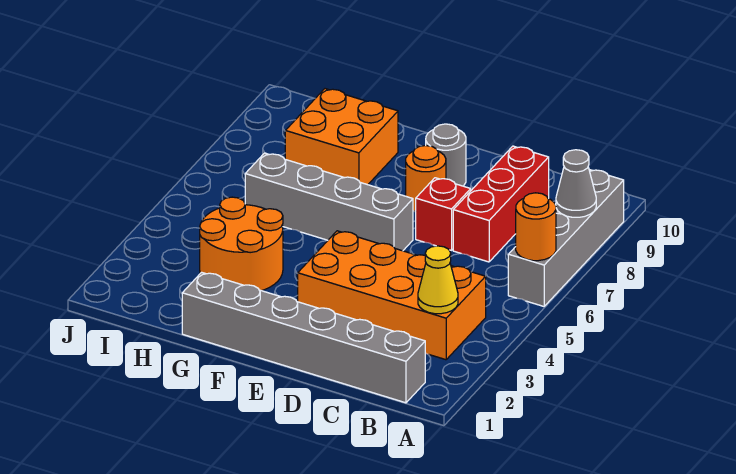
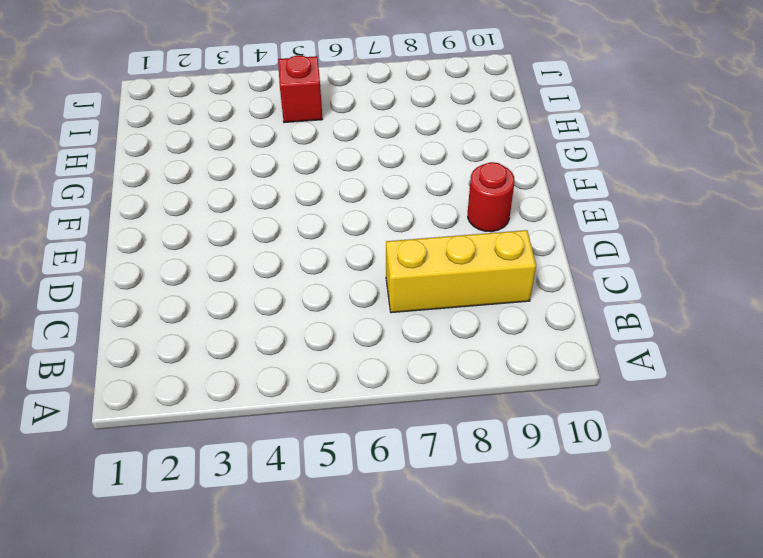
yellow brick C7:C9 level 1 -> red brick C7:C9 level 1
red round brick E9 level 1 -> grey round brick E9 level 1
red brick I5 level 1 -> red brick D7 level 1
none -> grey brick A6:A9 level 1
none -> grey brick B1:G1 level 1
none -> orange brick B3:E4 level 1

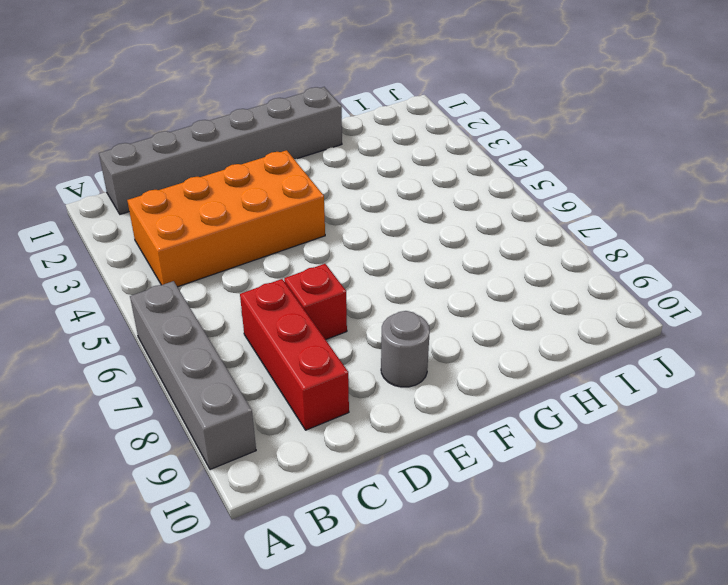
none -> grey brick E6:H6 level 1
none -> orange round brick E8 level 1
none -> orange round brick G3:H4 level 1

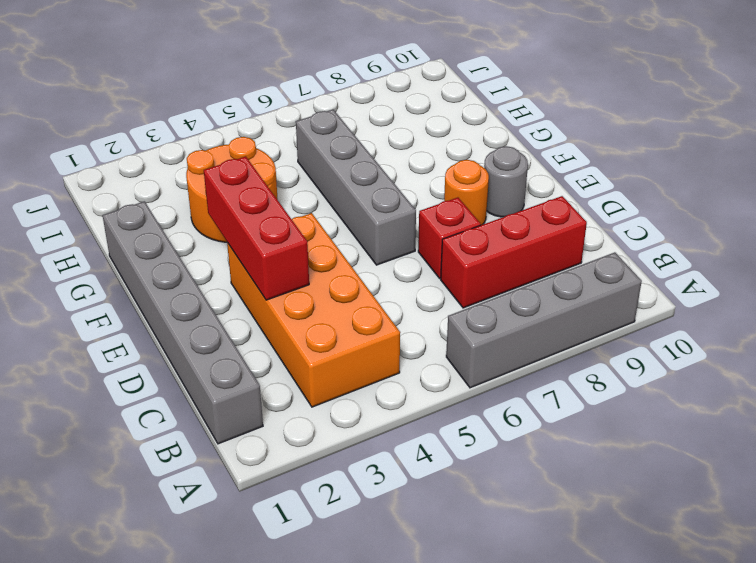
red brick D3:F3 level 2 -> none
none -> orange brick G8:H9 level 1
none -> orange round brick A6 level 2
none -> grey cone A8 level 2

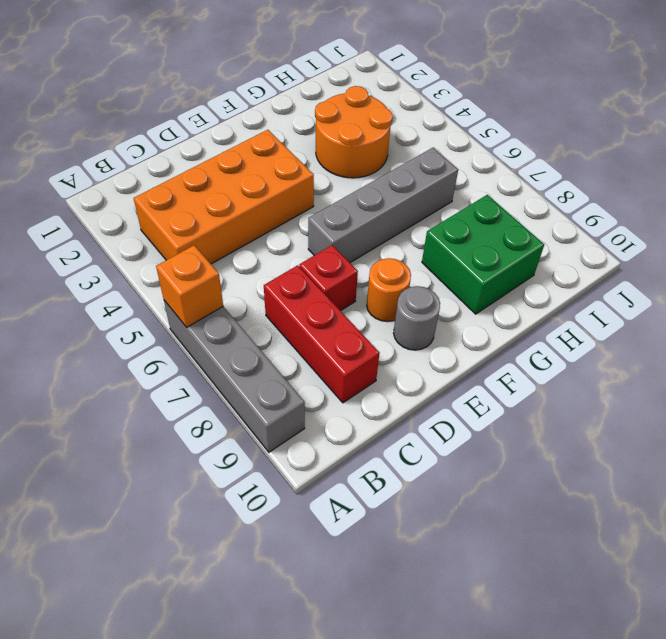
orange brick A6 level 2 -> orange round brick A6 level 2
green brick G8:H9 level 1 -> orange brick G8:H9 level 1
none -> grey brick B1:G1 level 1
none -> grey cone A8 level 2
none -> yellow cone B3 level 2

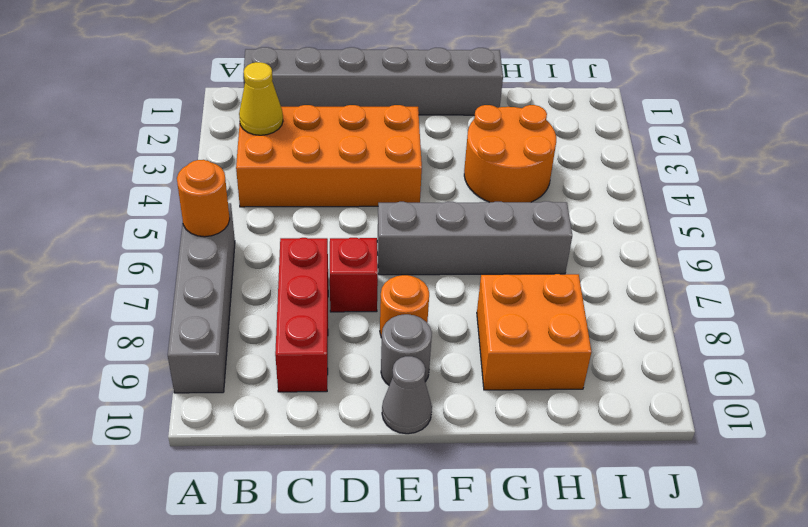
grey cone E10 level 1 -> grey cone A8 level 2

